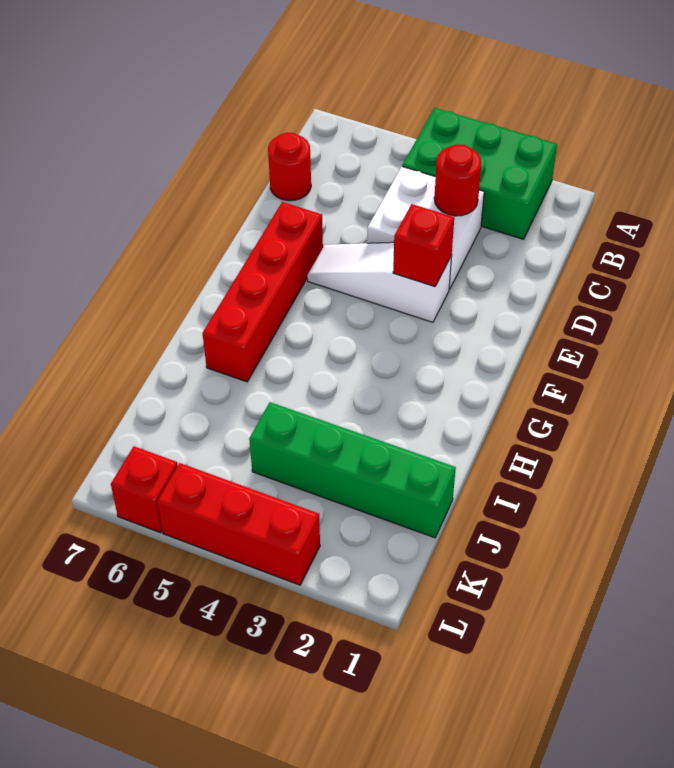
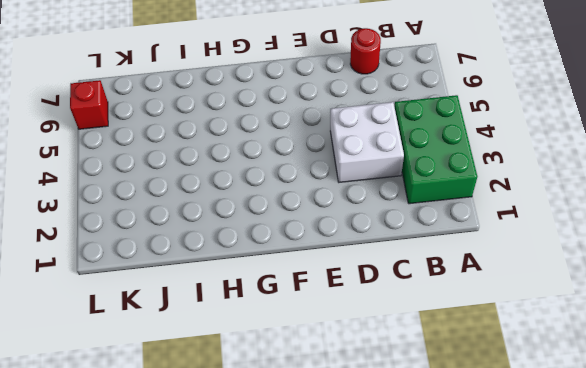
none -> white slope E3:E5 level 1 top 3
none -> red brick E6:H6 level 1

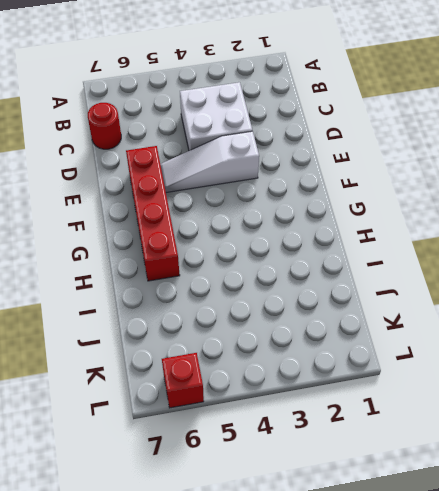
none -> green brick A2:B4 level 1
none -> green brick J1:J4 level 1

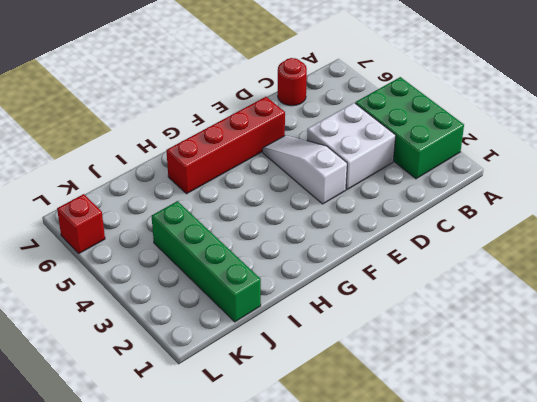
none -> red brick L3:L5 level 1
none -> red round brick C3 level 2

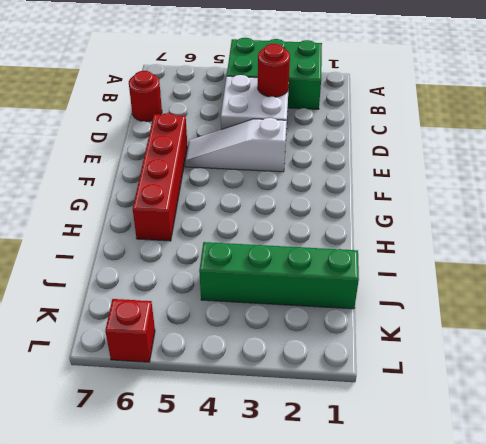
none -> red brick L3:L5 level 1
none -> red brick E3 level 2

